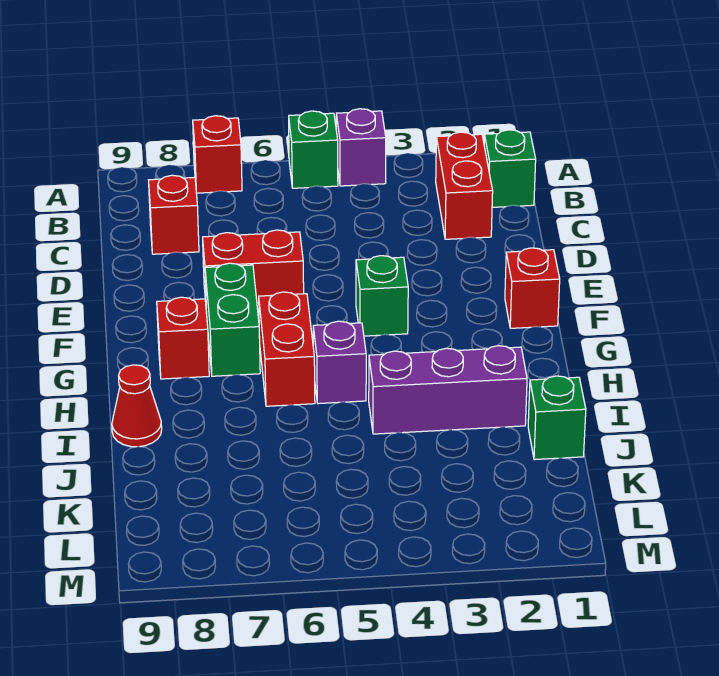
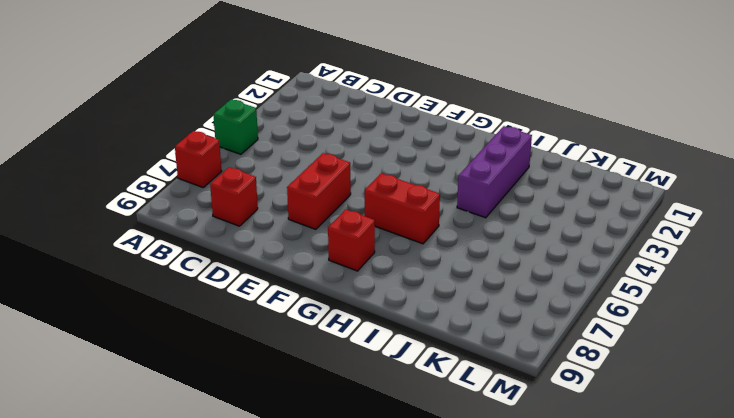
none -> purple brick A4 level 1
none -> green brick B1 level 1
none -> red brick B2:C2 level 1

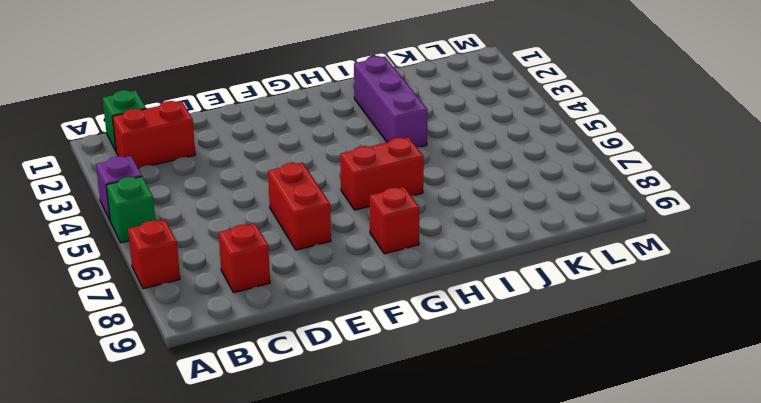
none -> red brick F1 level 1
none -> green brick F4 level 1
none -> green brick F7:G7 level 1

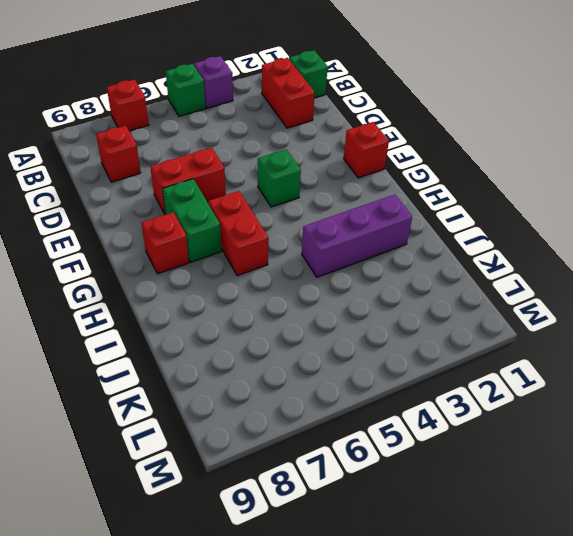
none -> purple brick H5 level 1
none -> red cone I9 level 1
none -> green brick J1 level 1

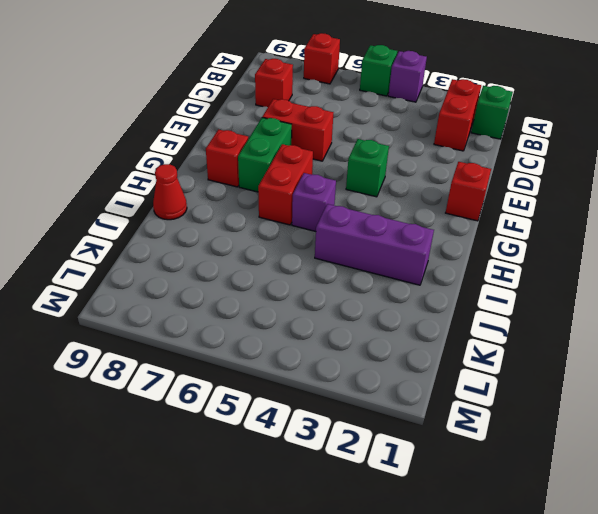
none -> green brick J1 level 1

